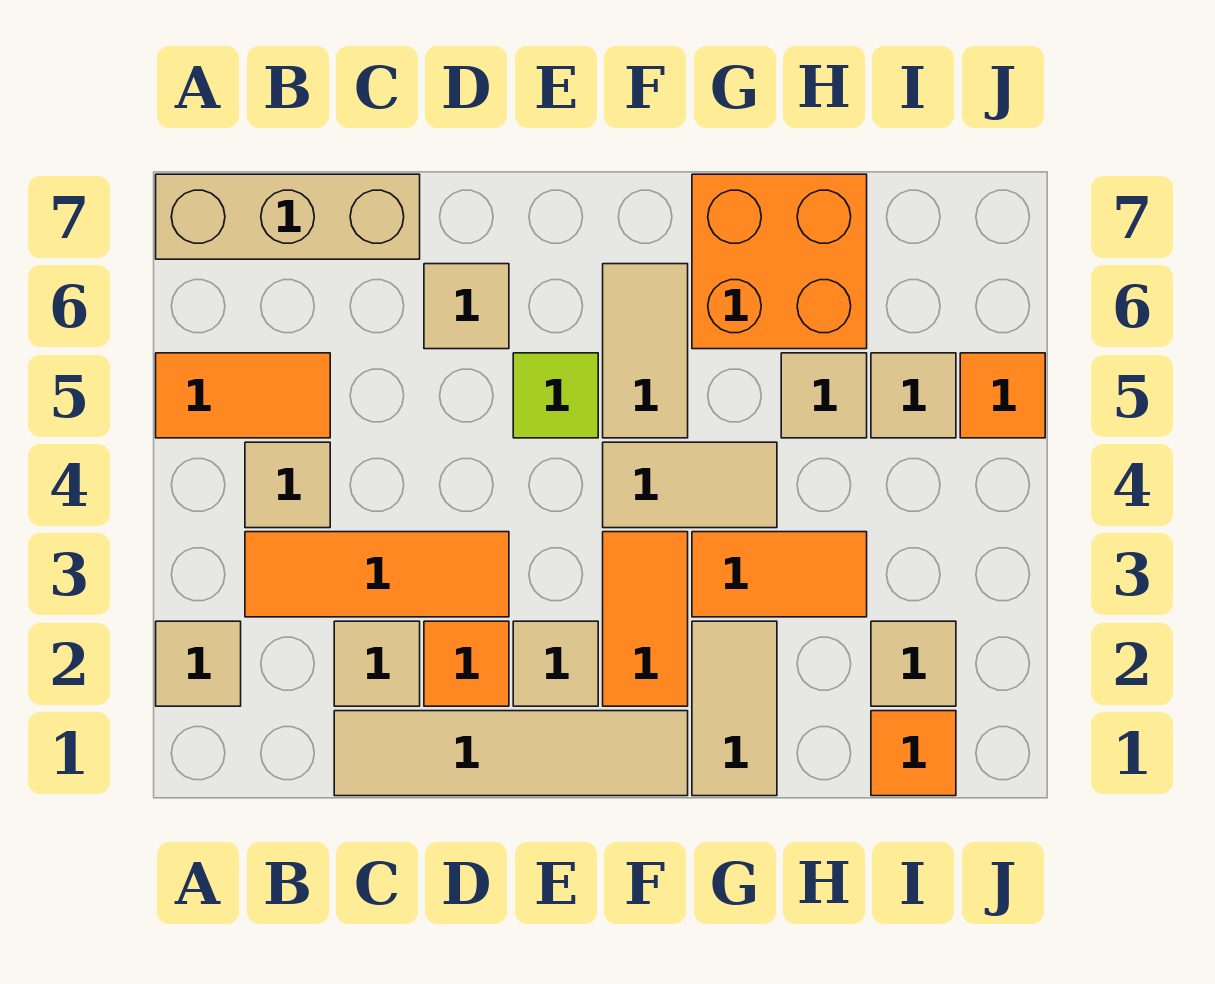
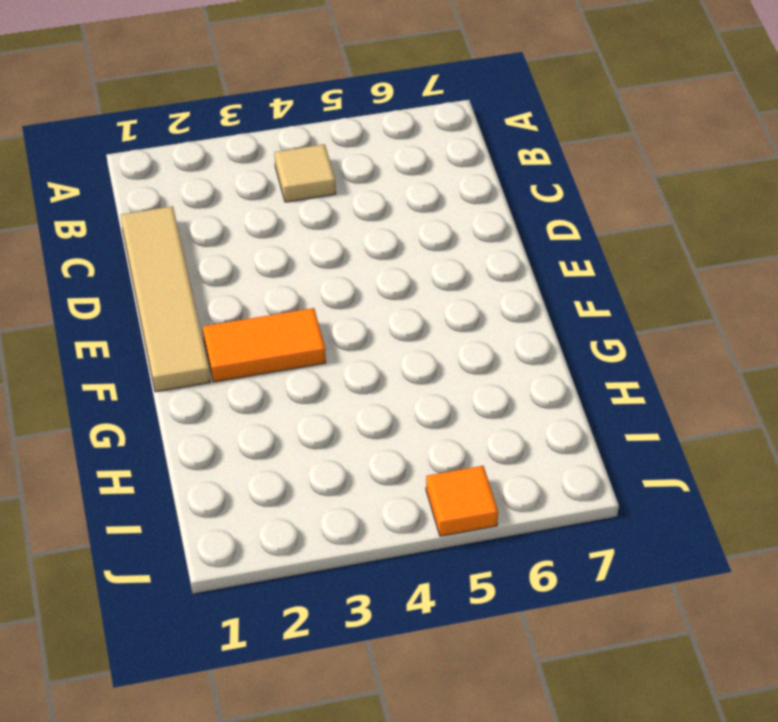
none -> tan tile A2 level 1
none -> orange tile A5:B5 level 1
none -> tan brick A7:C7 level 1

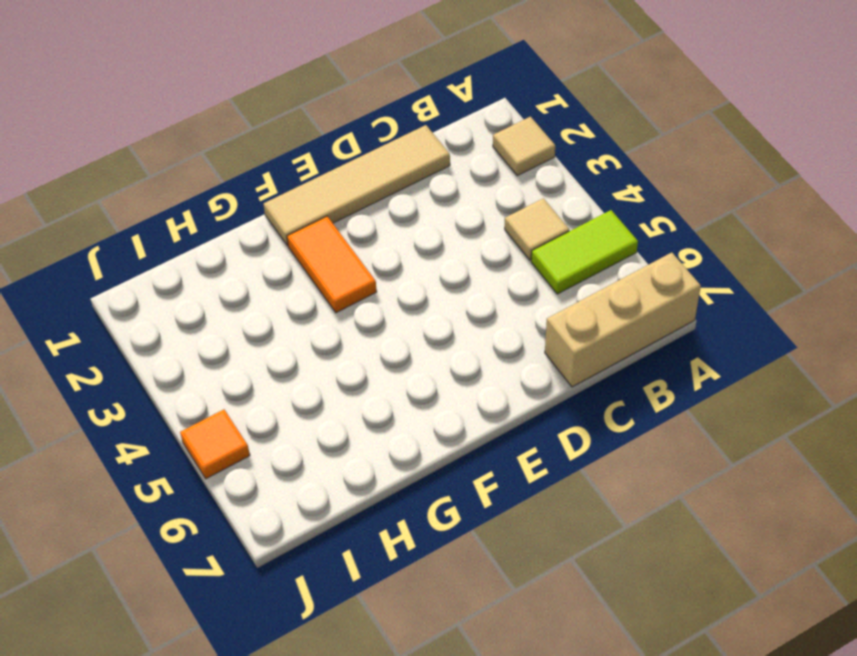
lime tile A5:B5 level 1 -> orange tile A5:B5 level 1
none -> orange tile B3:D3 level 1
none -> tan tile C2 level 1
none -> orange tile D2 level 1

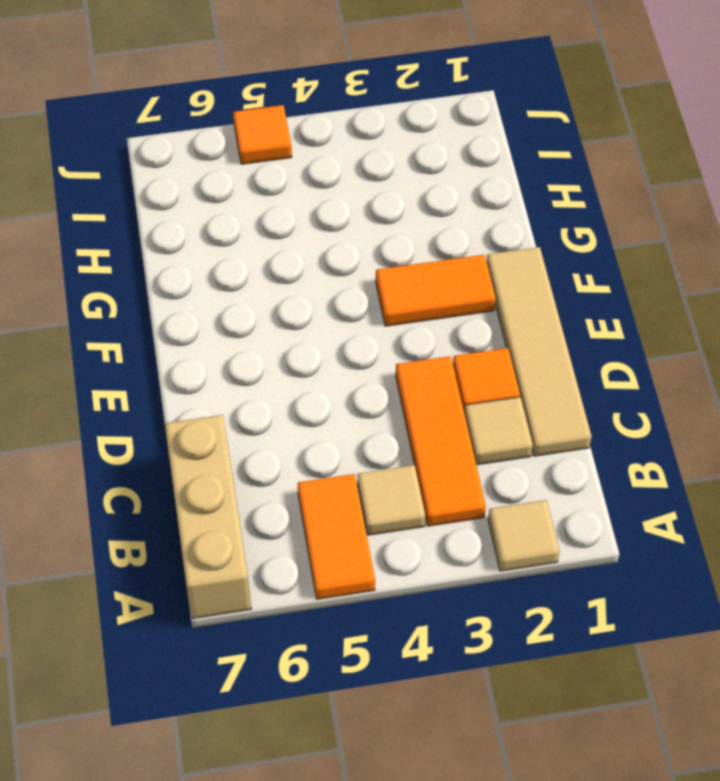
none -> tan tile D6 level 1
none -> tan tile E2 level 1
none -> lime tile E5 level 1

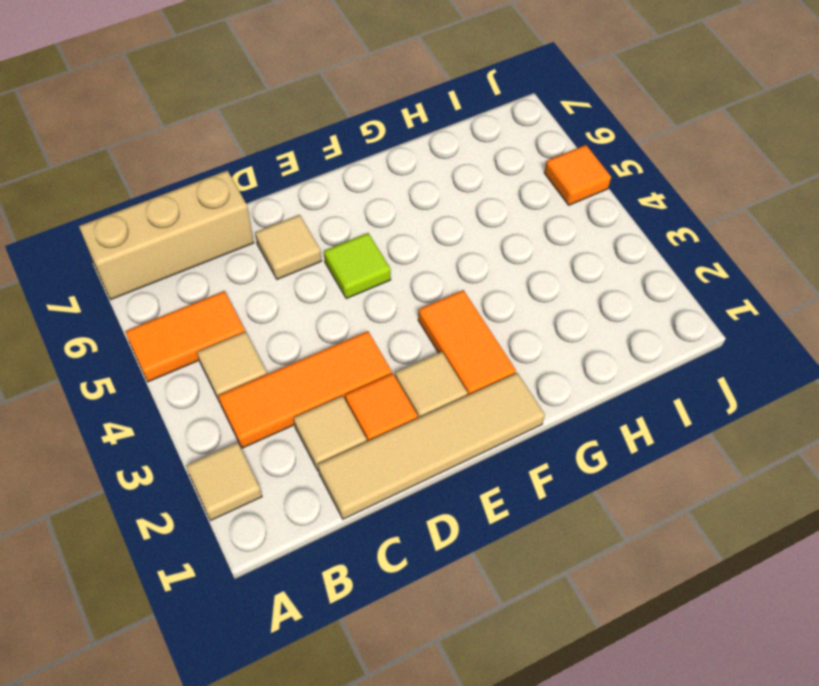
none -> tan tile F4:G4 level 1
none -> tan tile F5:F6 level 1
none -> tan tile G1:G2 level 1

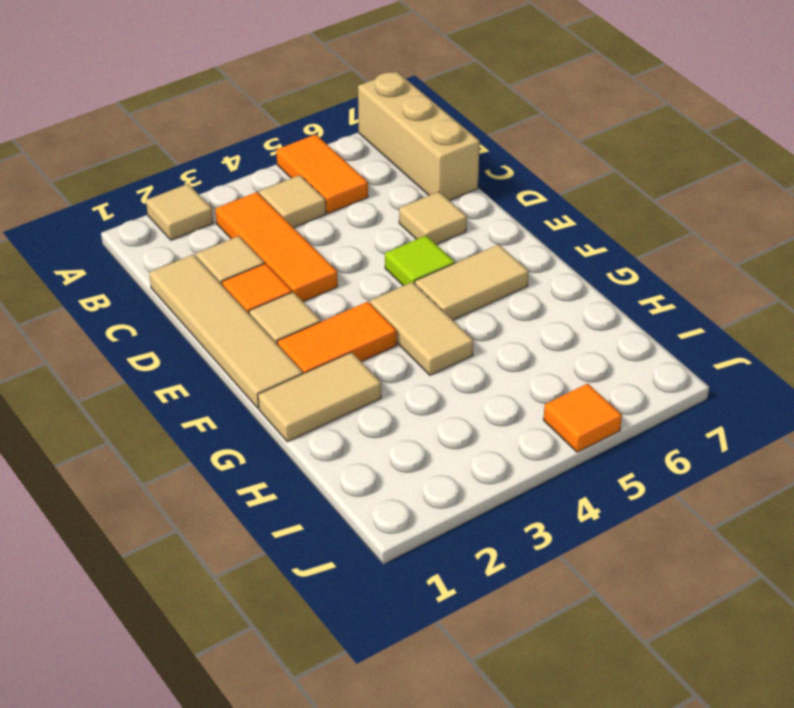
none -> orange tile G3:H3 level 1
none -> orange brick G6:H7 level 1
none -> tan tile H5 level 1

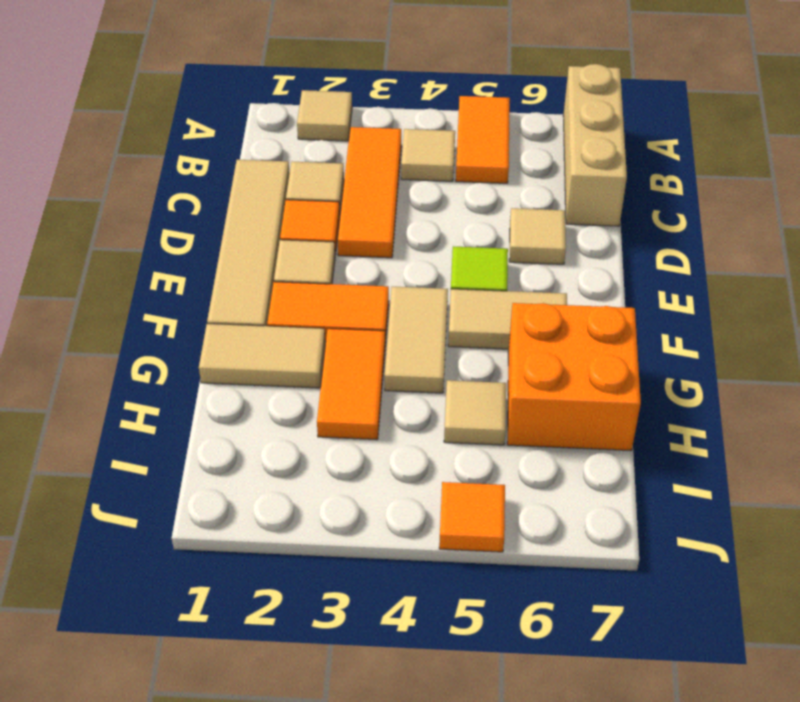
none -> orange tile I1 level 1
none -> tan tile I2 level 1
none -> tan tile I5 level 1

